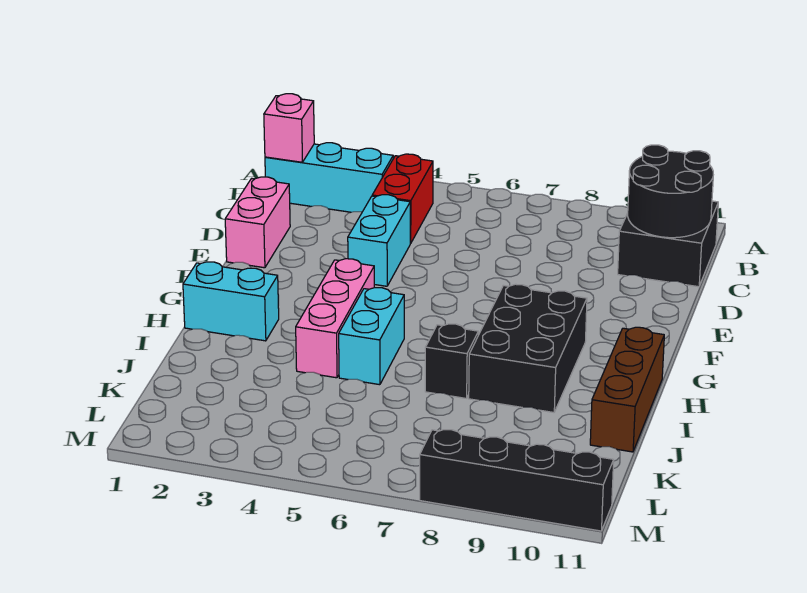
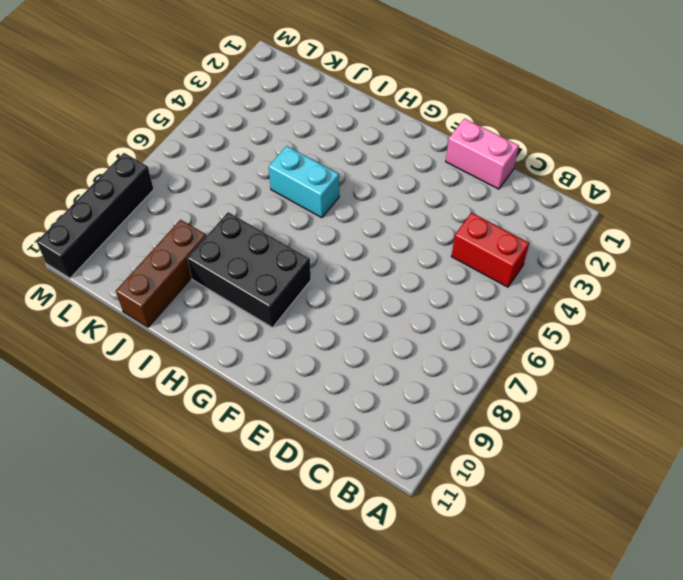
brown brick J9:J11 level 1 -> brown brick H11:J11 level 1
none -> cyan brick B1:B3 level 1
none -> black brick B10:C11 level 1
none -> cyan brick D4:E4 level 1

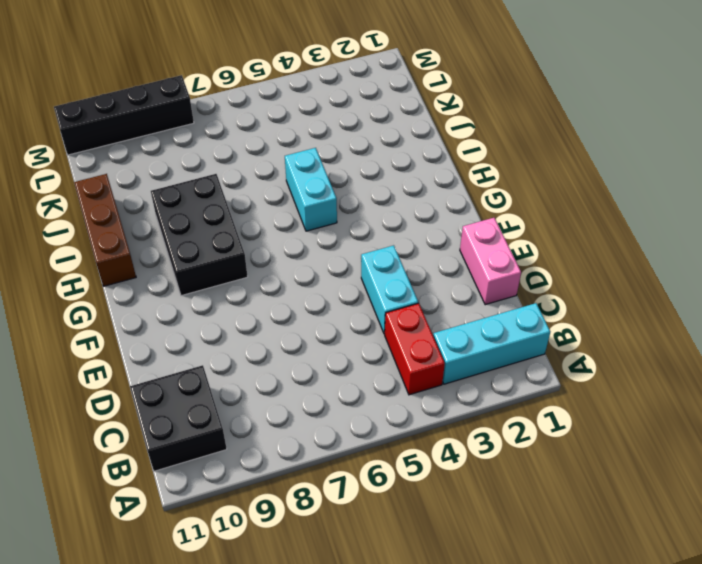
none -> pink brick G4:I4 level 1
none -> cyan brick H1:H2 level 1
none -> black brick I7 level 1

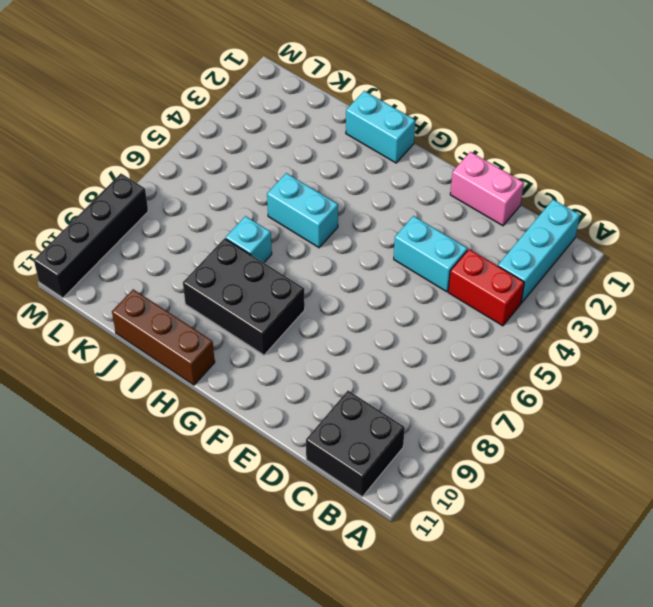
cyan brick H1:I1 level 1 -> cyan brick H1:H2 level 1
cyan brick I7 level 1 -> black brick I7 level 1
none -> pink brick G4:I4 level 1
none -> pink brick B1 level 2
none -> black round brick B10:C11 level 2

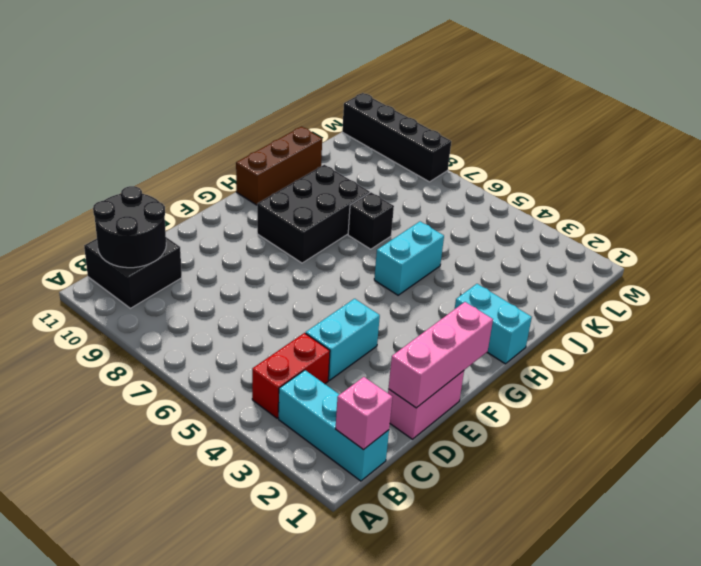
pink brick D1:F1 level 2 -> pink brick G4:I4 level 1

